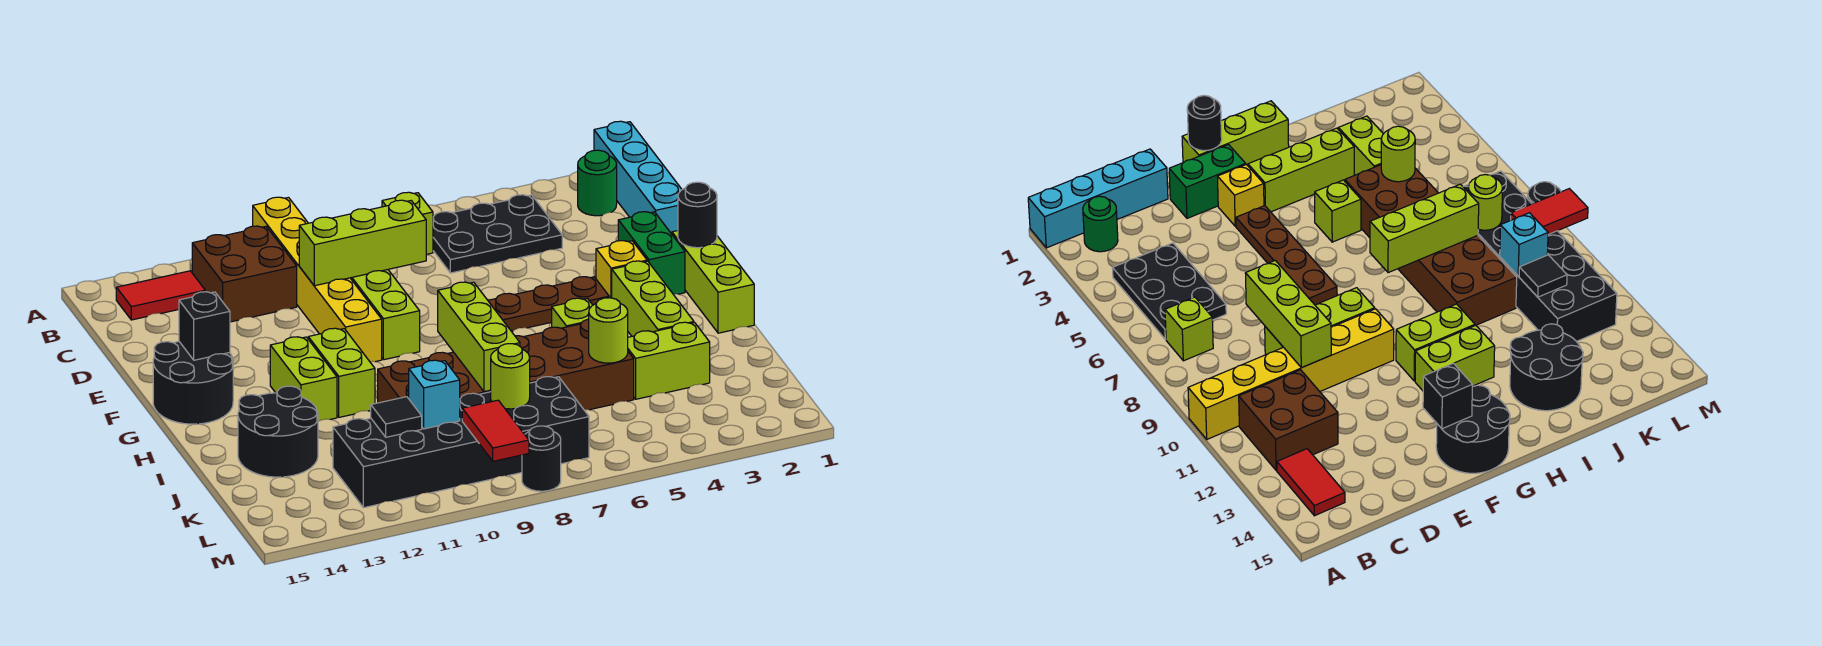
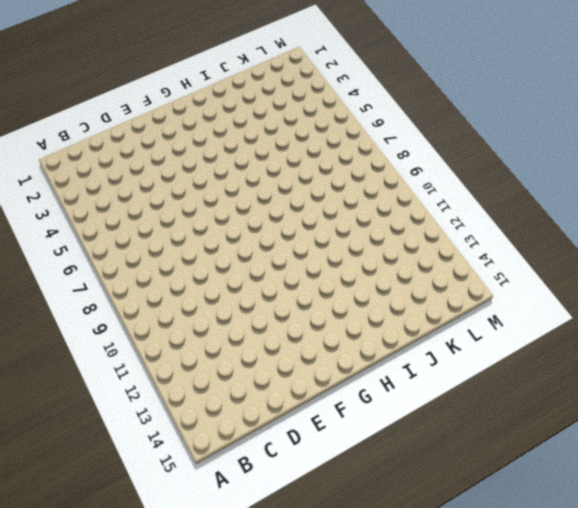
none -> cyan brick A1:D1 level 1
none -> yellow brick A10:F10 level 1
none -> green round brick B2 level 1
none -> black plate B4:C6 level 1

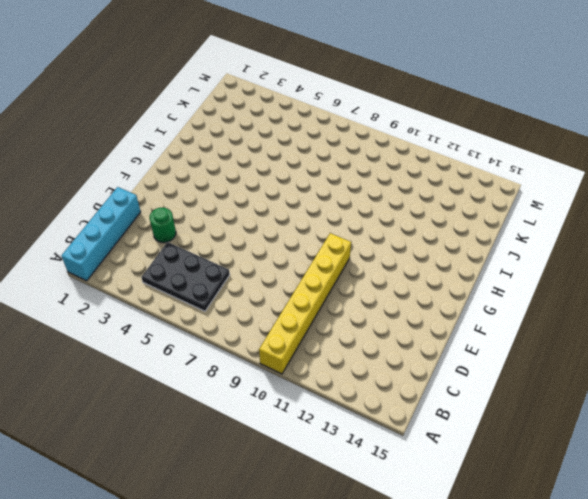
green round brick D3 level 1 -> green round brick B2 level 1
none -> lime brick B7 level 1
none -> brown brick B11:C12 level 1
none -> red tile B13:B14 level 1
none -> lime brick D9:F9 level 1

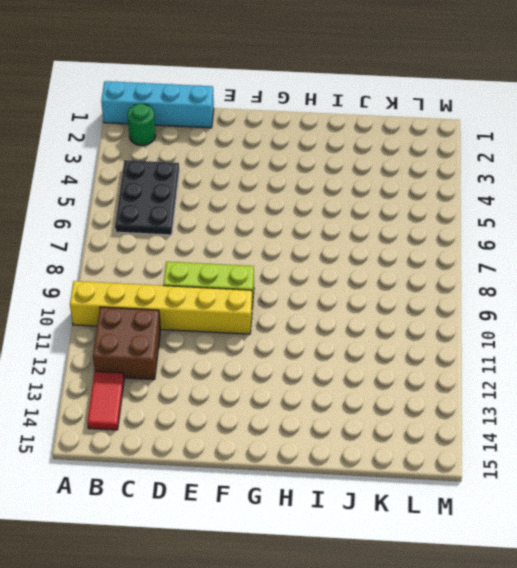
none -> lime brick B7 level 1
none -> green brick E2:F2 level 1
none -> lime brick F1:H1 level 1
none -> yellow brick F3 level 1

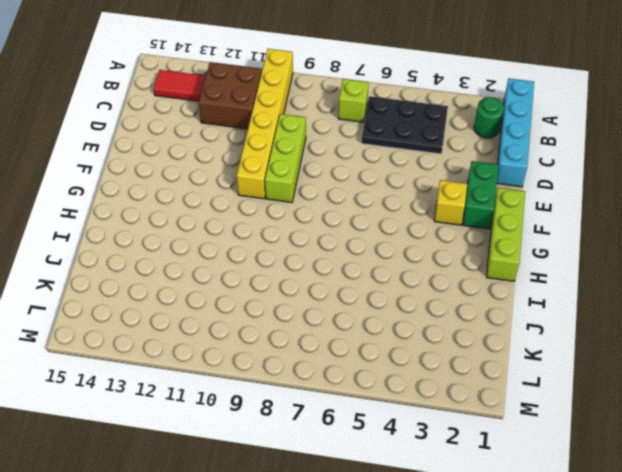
none -> brown plate F4:F7 level 1
none -> black round brick F14:G15 level 1
none -> lime brick G3:I3 level 1
none -> lime brick G11:H11 level 1

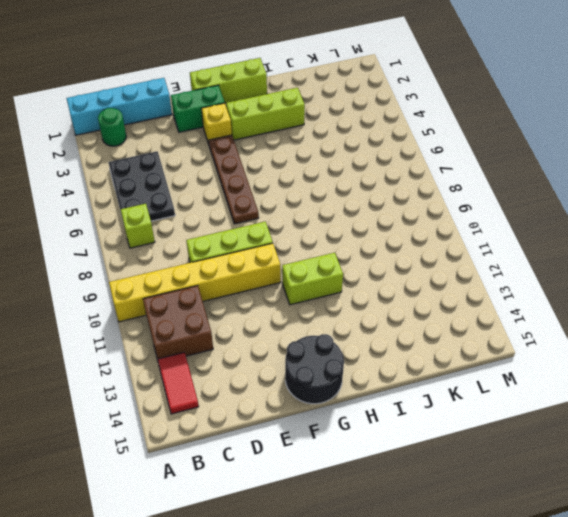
none -> lime brick G12:H12 level 1
none -> lime brick H5 level 1
none -> brown brick I5:J10 level 1
none -> black round brick I13:J14 level 1

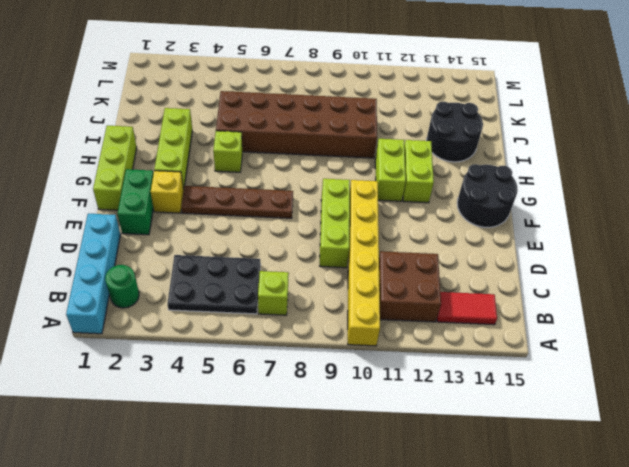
none -> lime brick J3:J4 level 1
none -> black brick K7:L12 level 1
none -> black round brick M8 level 1
none -> lime brick D8:D10 level 2

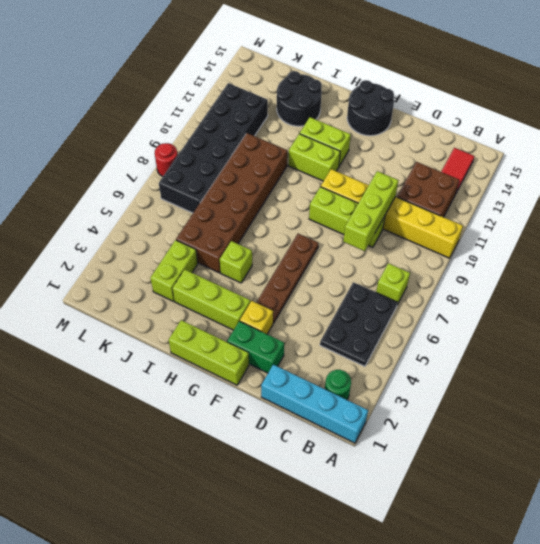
red round brick M8 level 1 -> black round brick M8 level 1
none -> black round brick F1 level 2
none -> black brick F14 level 2
none -> lime brick H8:J8 level 2
none -> lime round brick J5 level 2

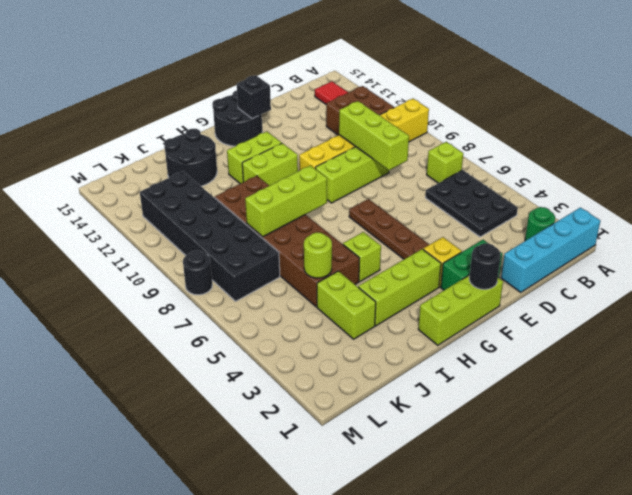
none -> lime round brick K8 level 2
none -> cyan brick K10 level 2
none -> black tile K11 level 2
none -> red tile L9:M9 level 2

